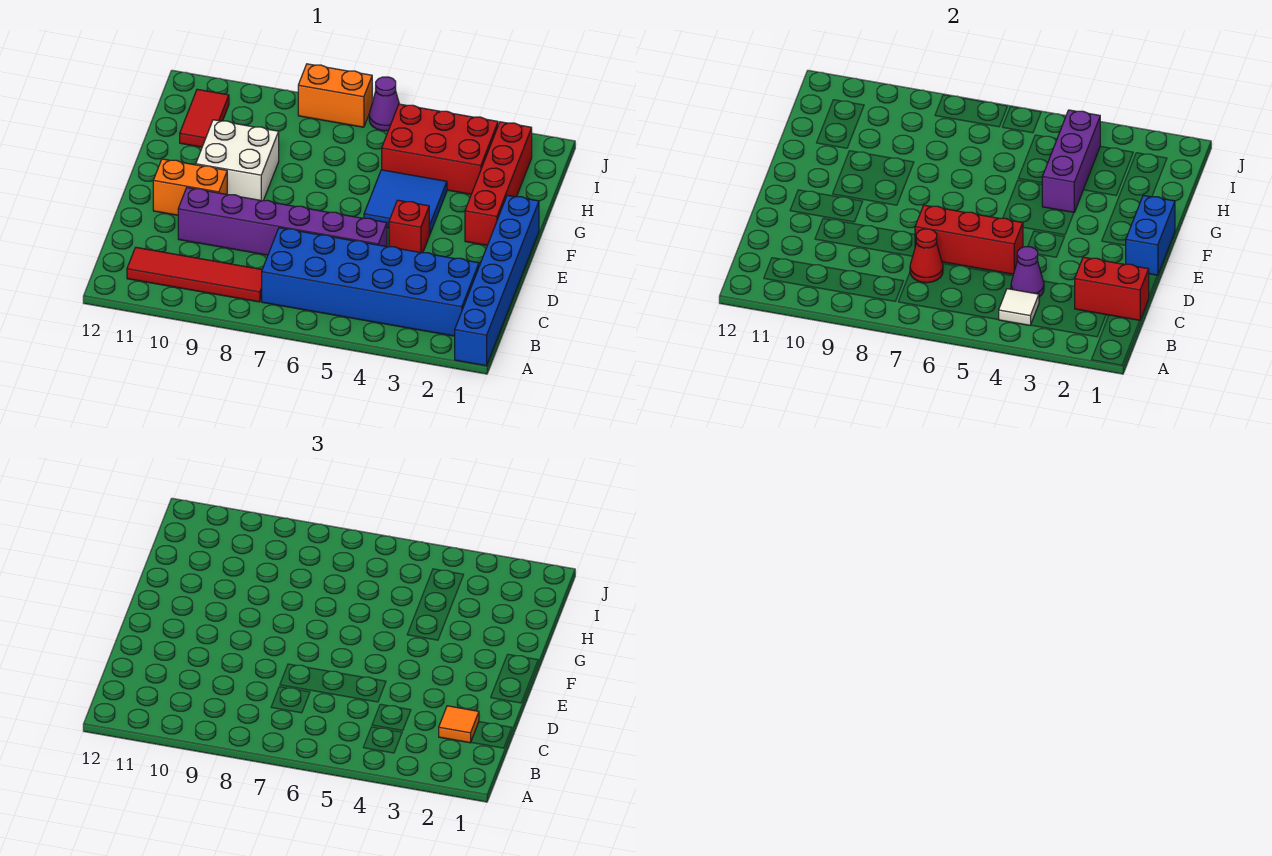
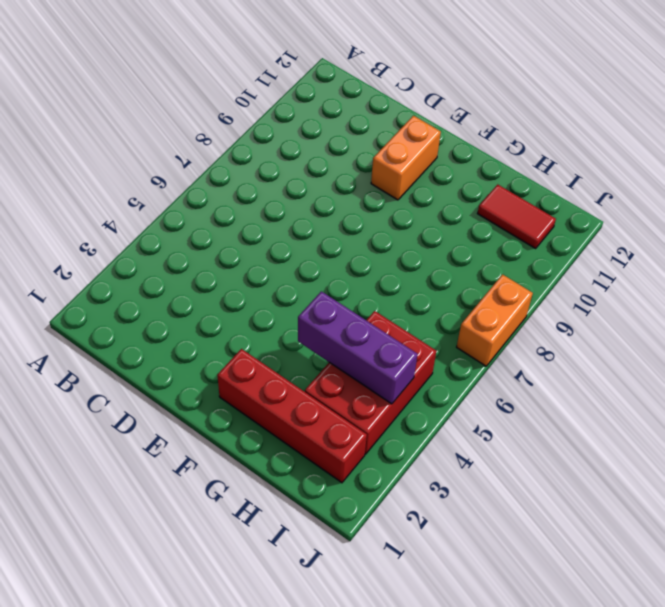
none -> blue brick A1:F1 level 1
none -> blue brick B2:C7 level 1
none -> red tile B8:B11 level 1

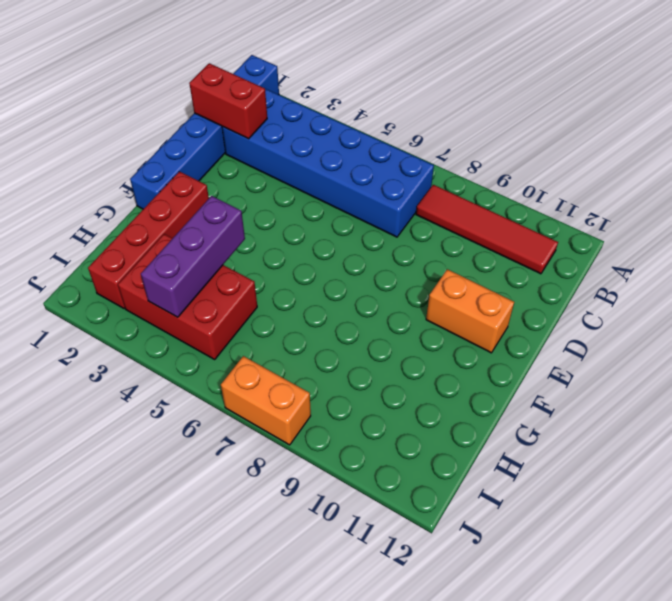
none -> purple brick D5:D10 level 1
none -> red brick E4 level 1
none -> blue tile F4:G5 level 1

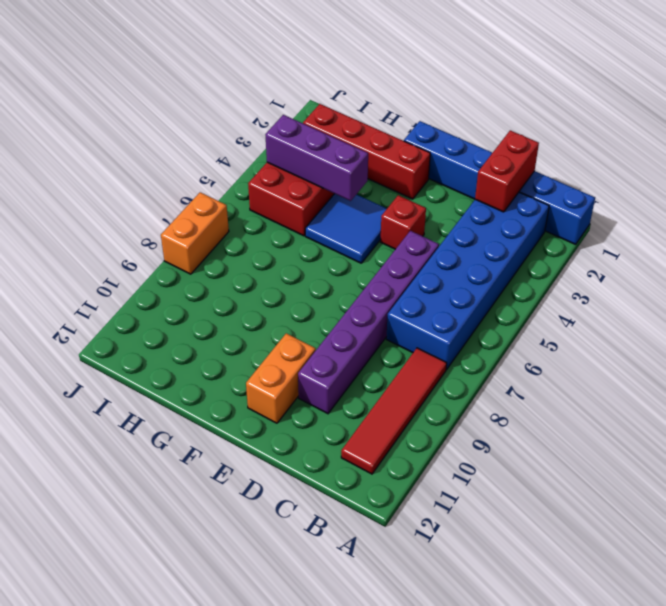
none -> white brick F9:G10 level 1
none -> red tile H11:I11 level 1
none -> purple cone J6 level 1

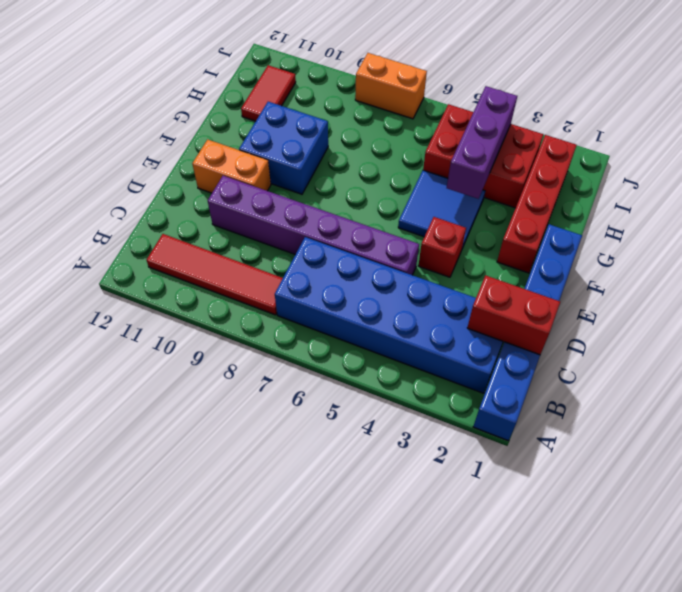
blue brick F9:G10 level 1 -> white brick F9:G10 level 1
none -> purple cone J6 level 1
none -> white tile B4 level 2
none -> purple cone C4 level 2

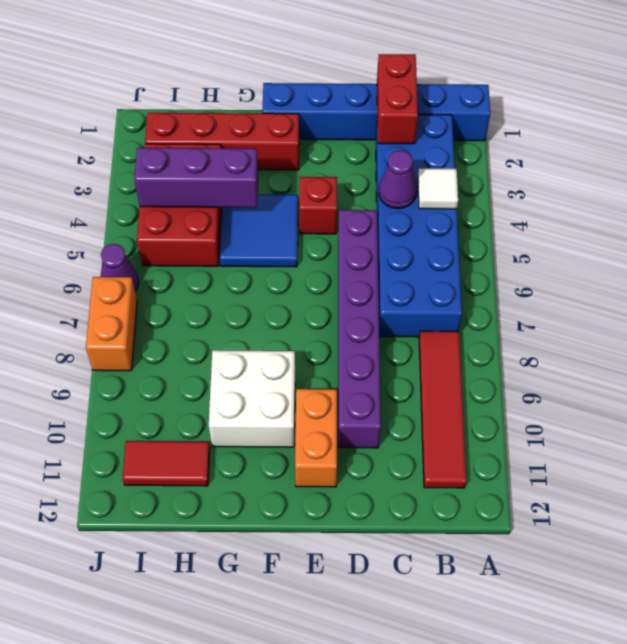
none -> red cone C7 level 2
none -> red brick D5:D7 level 2
none -> blue brick E1:F1 level 2

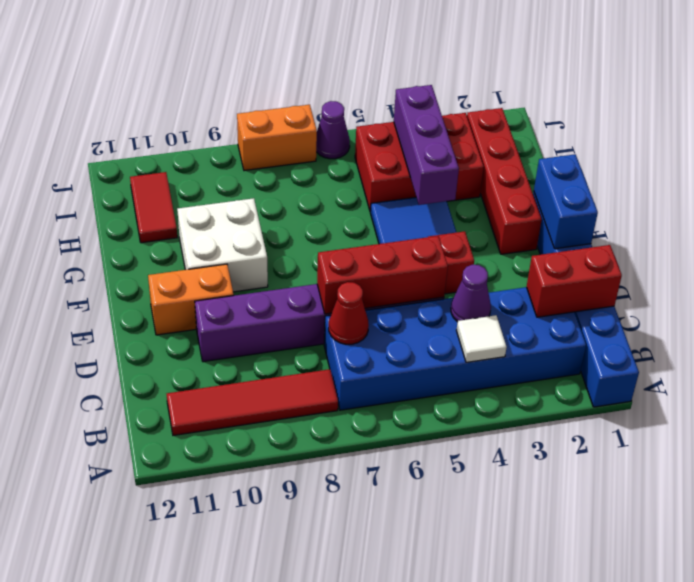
none -> orange tile C2 level 3

